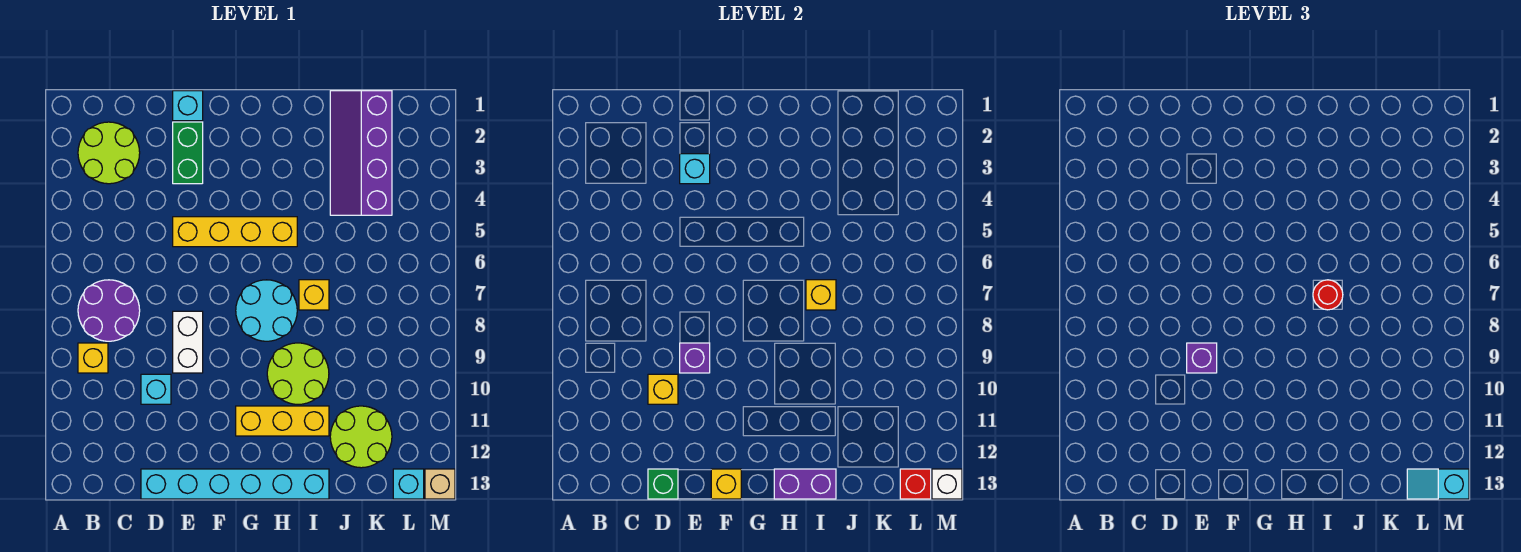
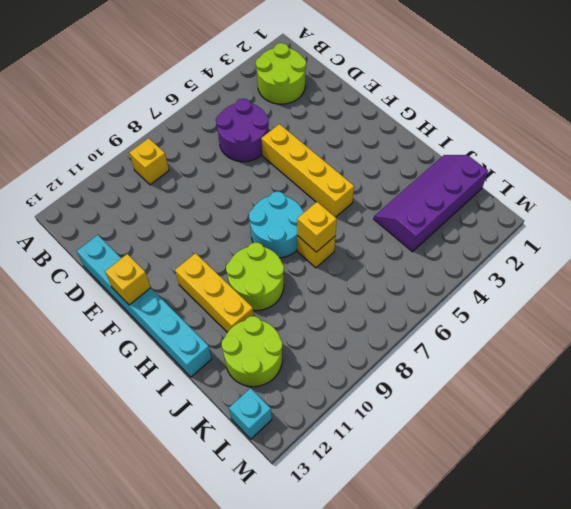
purple round brick C5:D6 level 1 -> purple round brick B7:C8 level 1
none -> cyan brick D10 level 1
none -> cyan brick E1 level 1
none -> green brick E2:E3 level 1

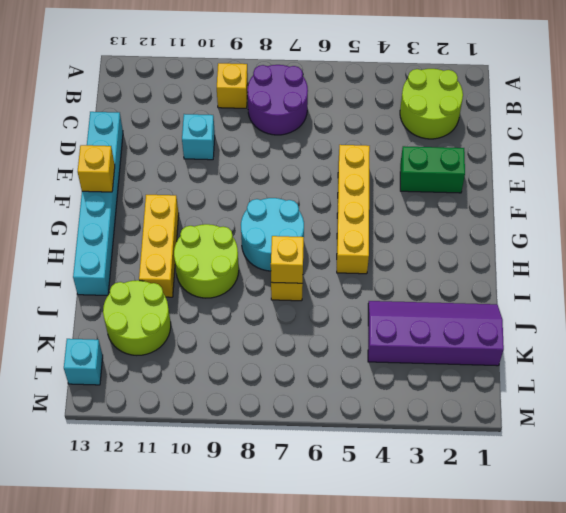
none -> cyan brick E1 level 1
none -> white brick E8:E9 level 1
none -> tan brick M13 level 1

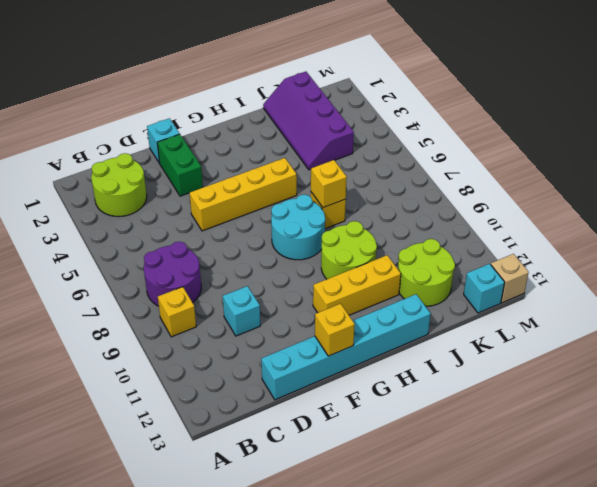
none -> white brick E8:E9 level 1
none -> yellow brick D10 level 2
none -> green brick D13 level 2

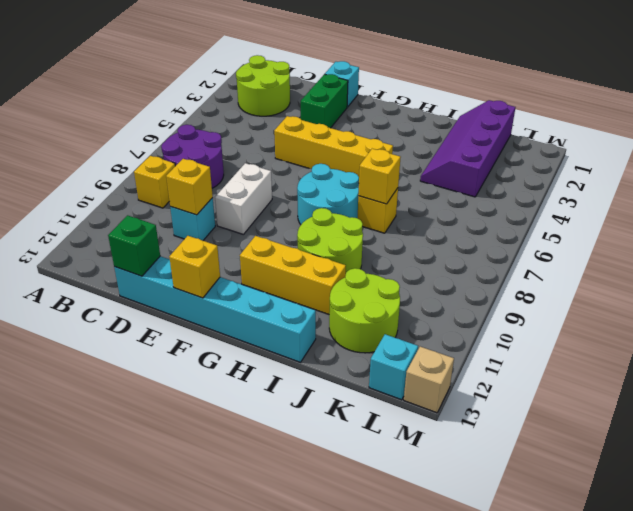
none -> cyan brick E3 level 2
none -> purple brick E9 level 2
none -> purple brick H13:I13 level 2

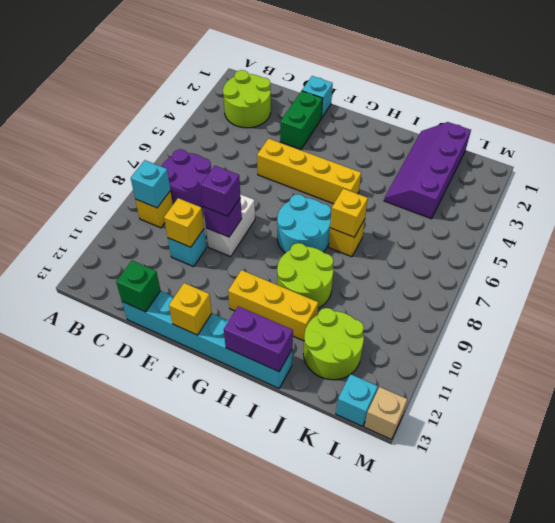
cyan brick B9 level 2 -> cyan brick E3 level 2
none -> red brick L13 level 2
none -> white brick M13 level 2
none -> red round brick I7 level 3

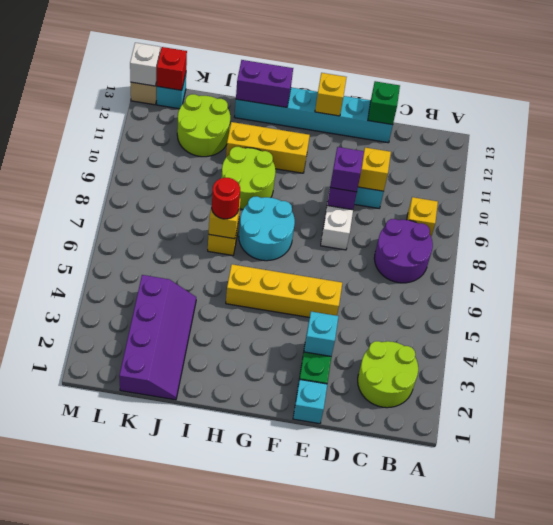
none -> cyan slope L13:M13 level 3 top M

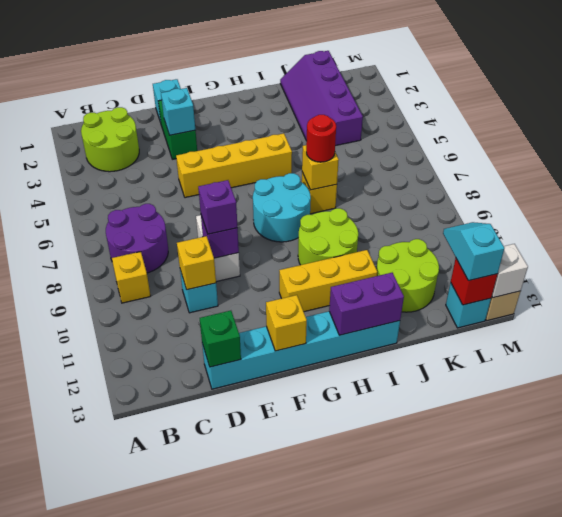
cyan slope L12:L13 level 3 top 13 -> cyan slope L13:M13 level 3 top M

